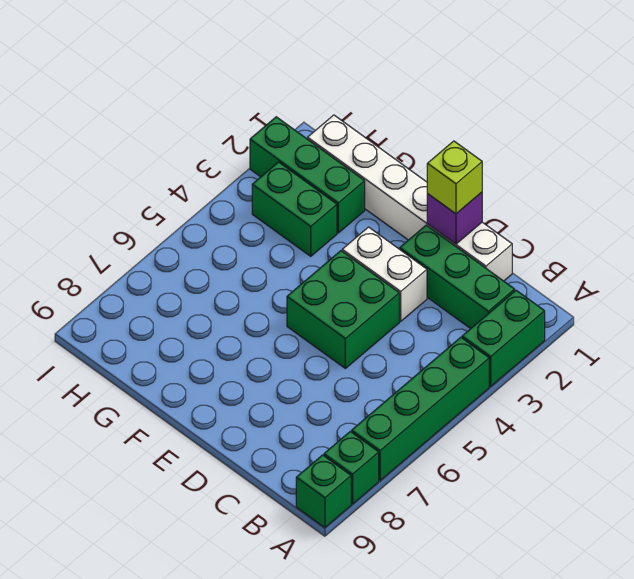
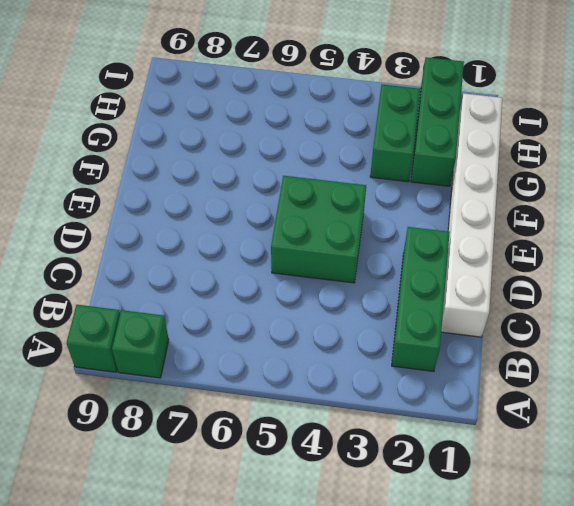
none -> green brick A2:A3 level 1
none -> green brick A4:A7 level 1
none -> white brick D3:E3 level 1

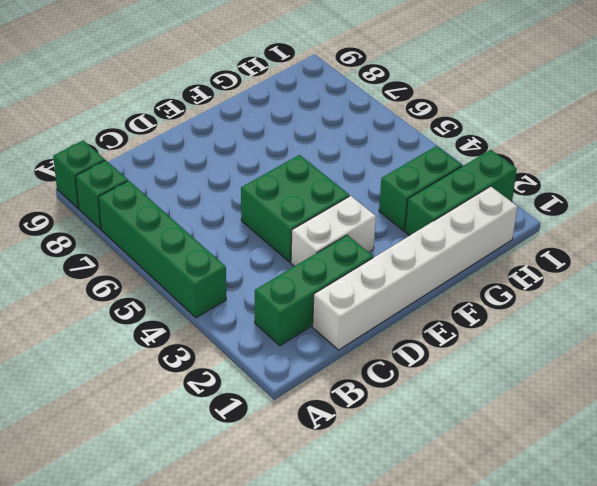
none -> green brick A2:A3 level 1
none -> purple brick D1 level 2
none -> lime brick D1 level 3

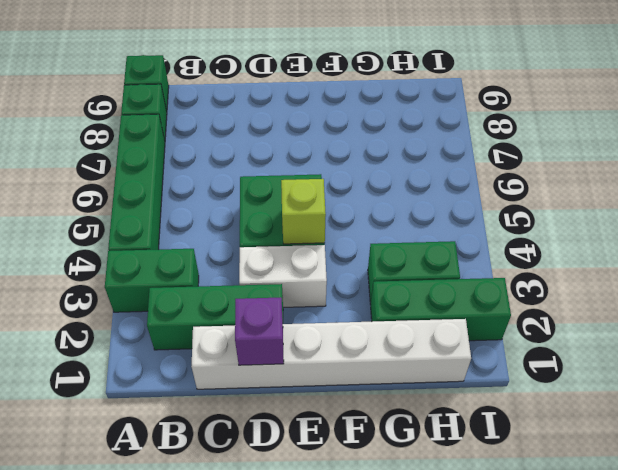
green brick A3:B3 level 1 -> green brick A2:A3 level 1
lime brick E4 level 2 -> lime brick D1 level 3

